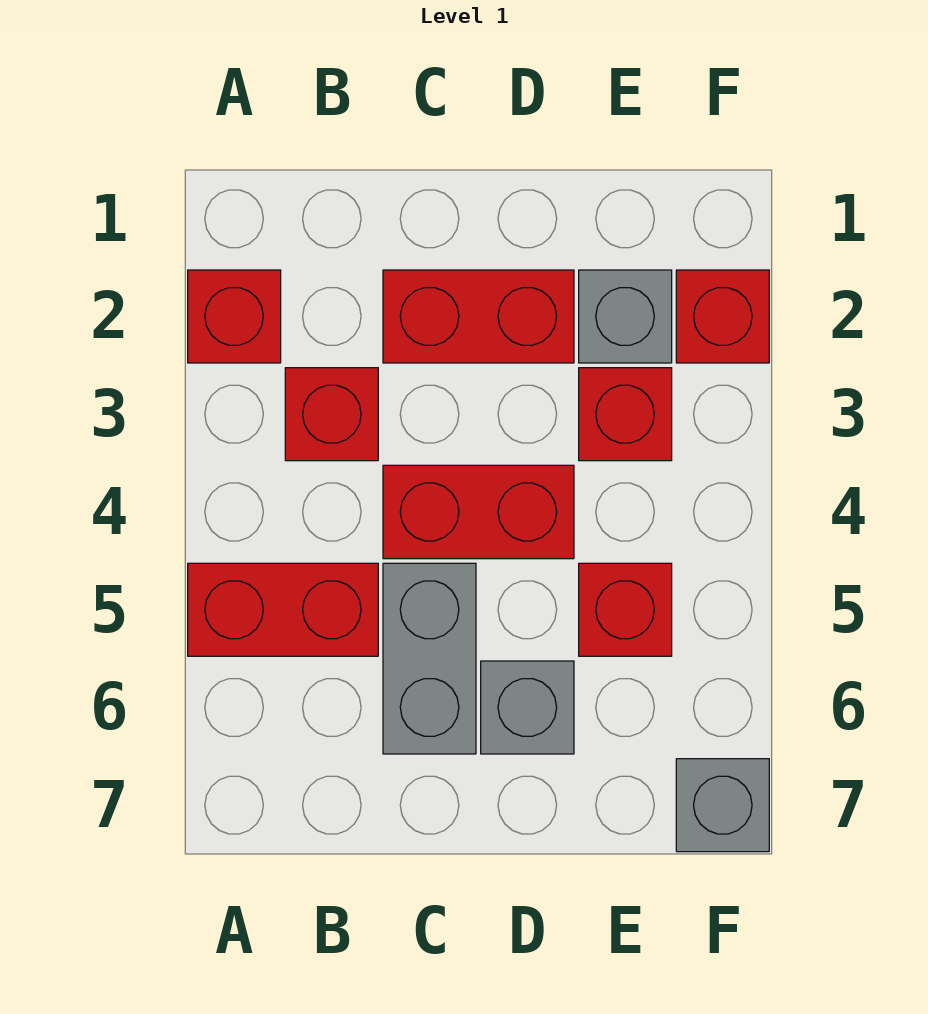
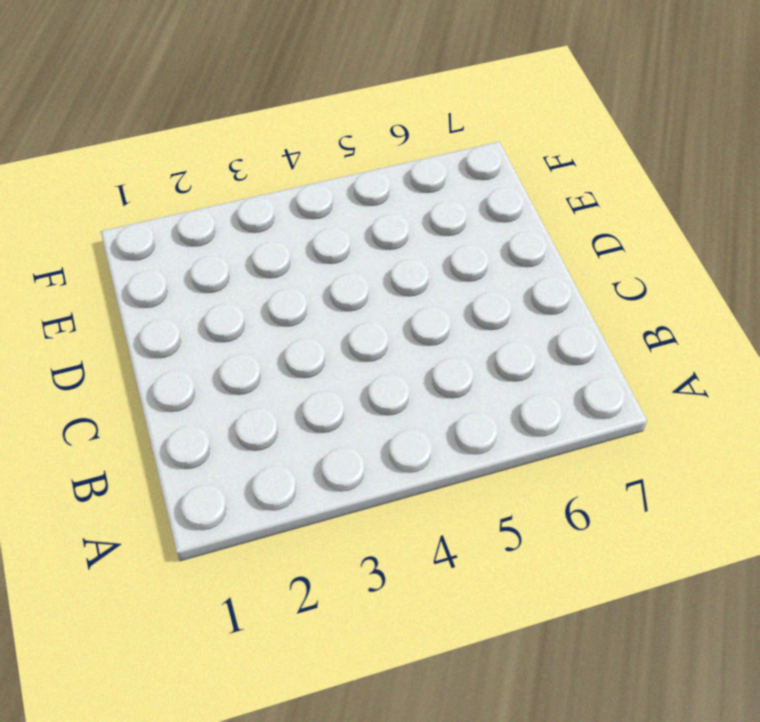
none -> red brick A2 level 1
none -> red brick A5:B5 level 1
none -> red brick B3 level 1

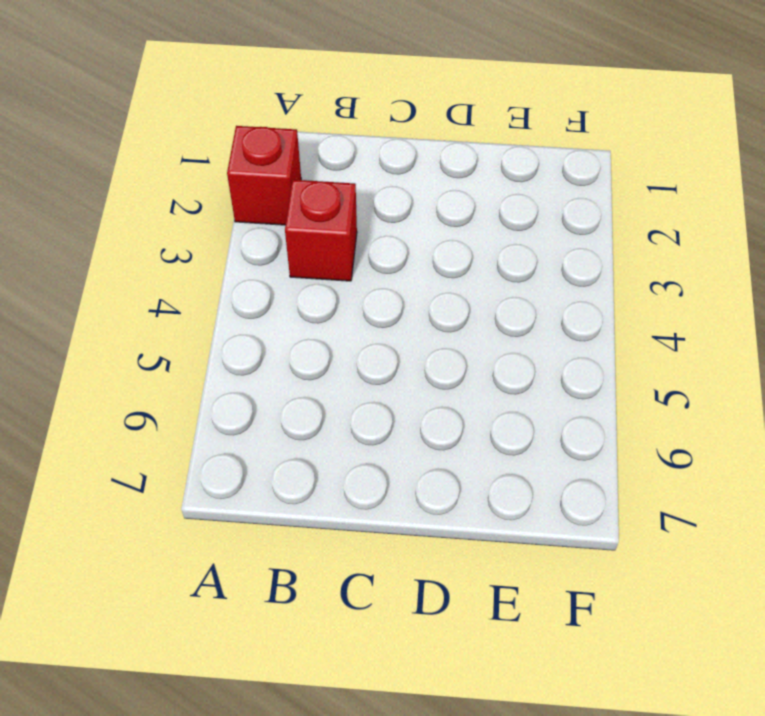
none -> red brick A5:B5 level 1
none -> red brick C2:D2 level 1
none -> red brick C4:D4 level 1

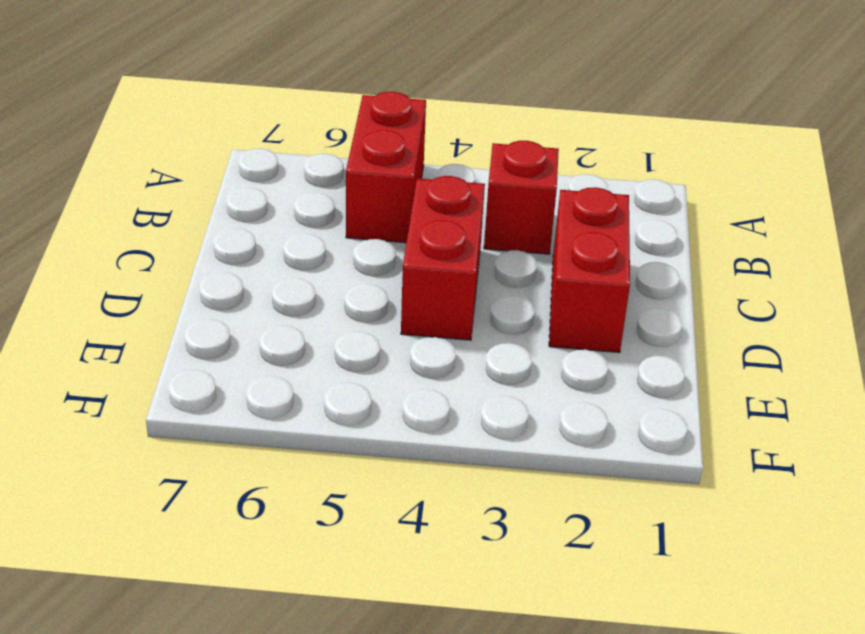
none -> red brick A2 level 1
none -> grey brick C5:C6 level 1
none -> grey brick D6 level 1

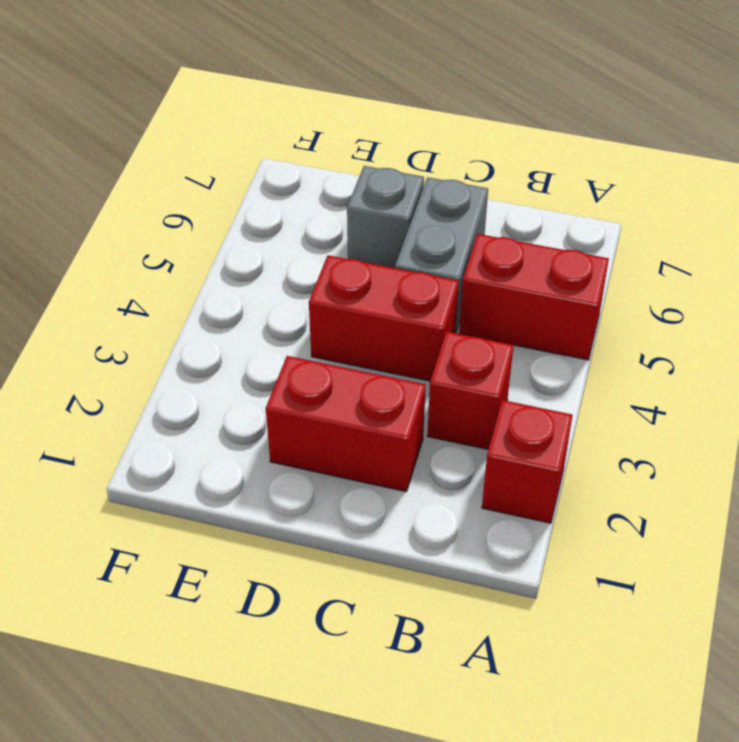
none -> grey brick E2 level 1
none -> red brick E3 level 1
none -> red brick E5 level 1

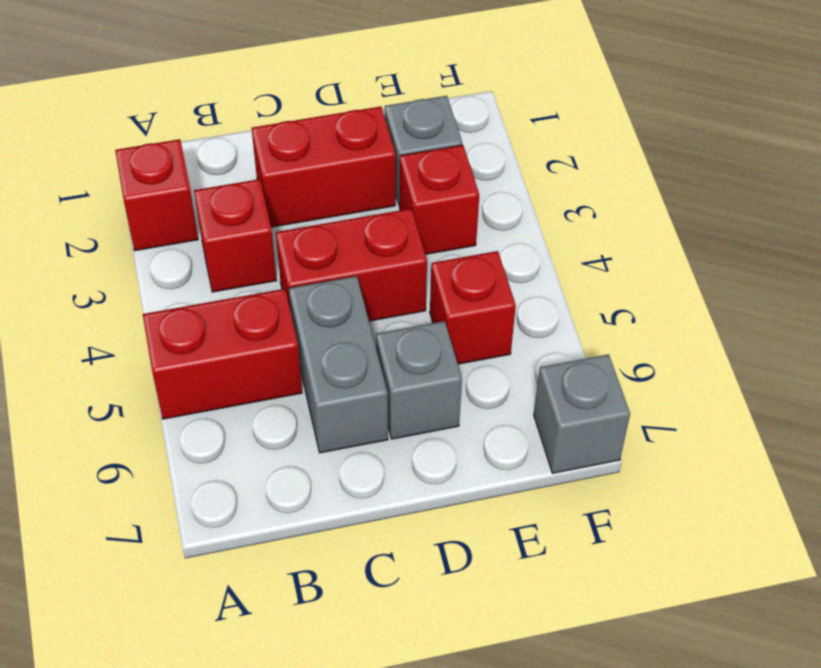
none -> red brick F2 level 1

